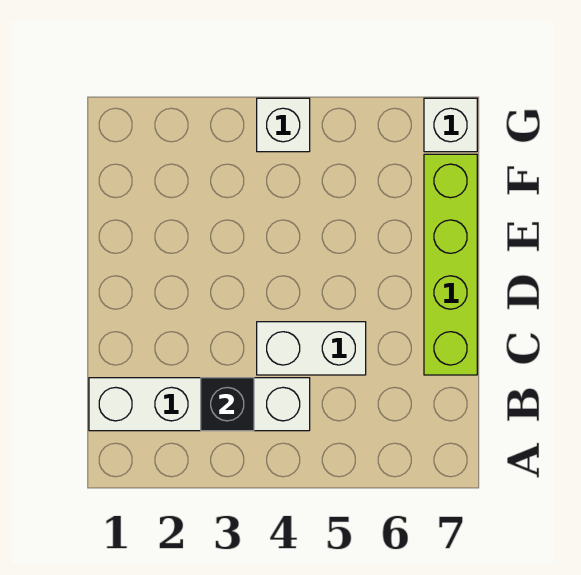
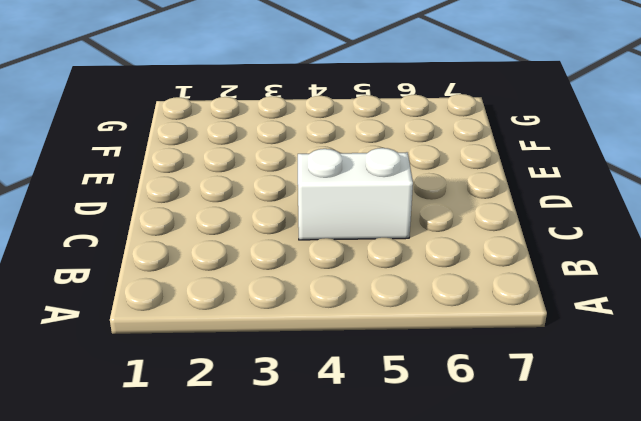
none -> white brick B1:B4 level 1
none -> lime brick C7:F7 level 1

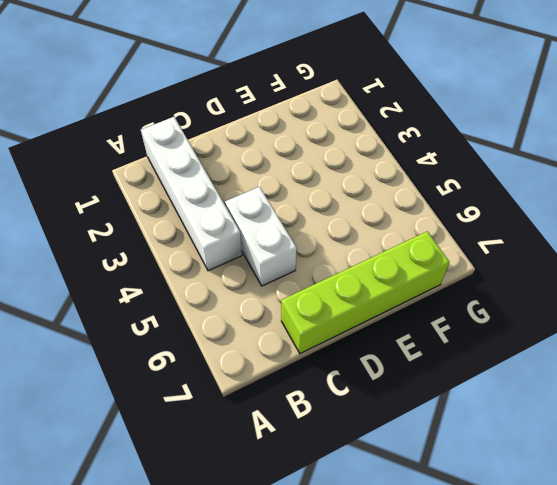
none -> white brick G4 level 1
none -> white brick G7 level 1

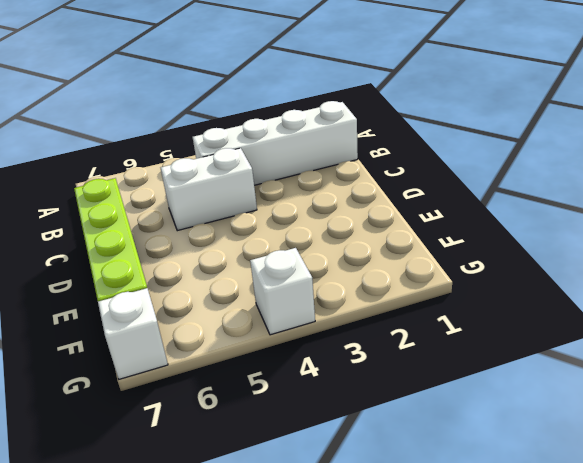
none -> black brick B3 level 2

